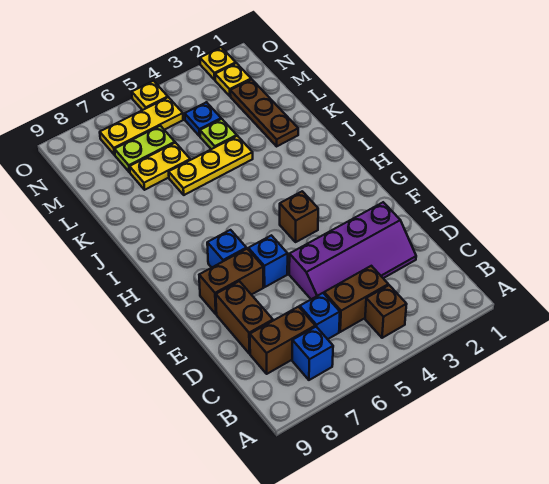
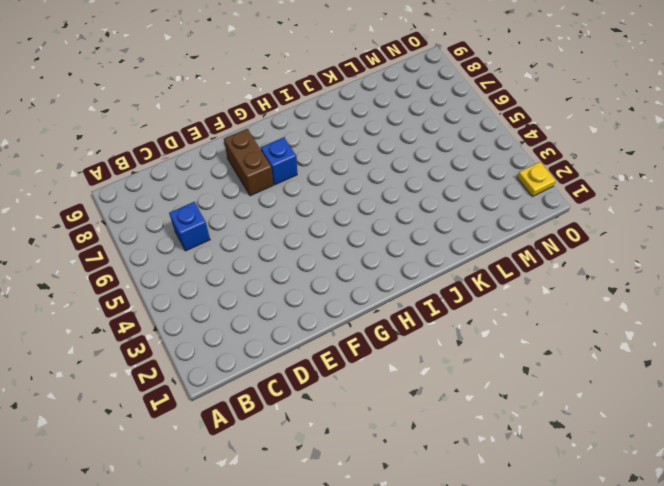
none -> brown brick B4 level 1
none -> blue brick B7 level 1
none -> brown brick C4:C5 level 1

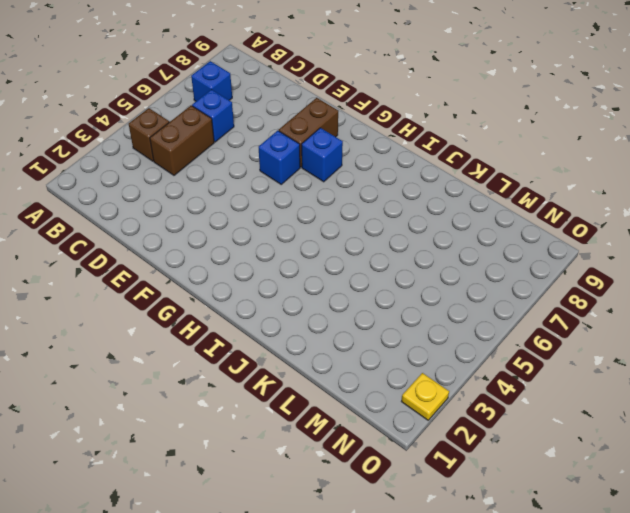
none -> brown brick C7:C8 level 1
none -> purple slope D2:E5 level 1 top E
none -> brown brick D8:E8 level 1

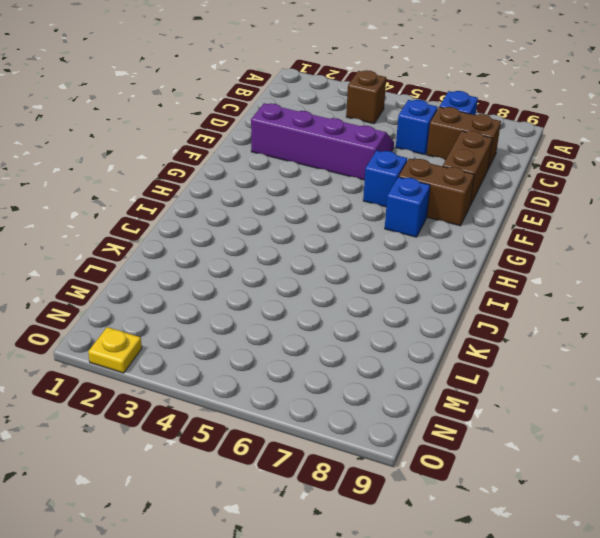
none -> brown brick C4:C5 level 1
none -> brown brick G4 level 1
none -> brown plate K2:M2 level 1

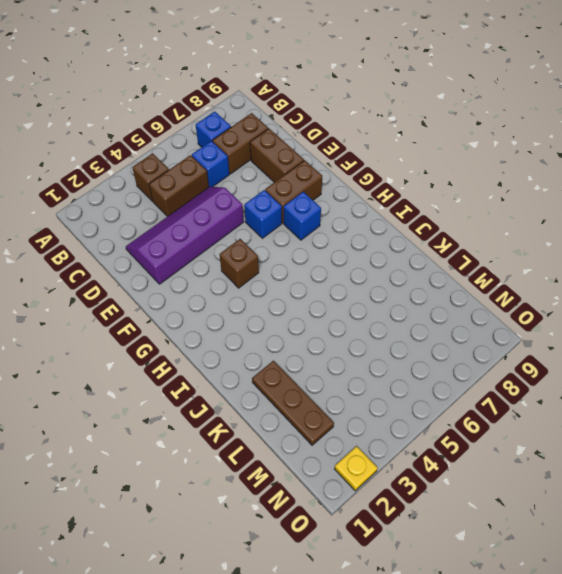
none -> yellow plate K4:K6 level 1
none -> lime plate L4 level 1
none -> yellow plate L6:L7 level 1

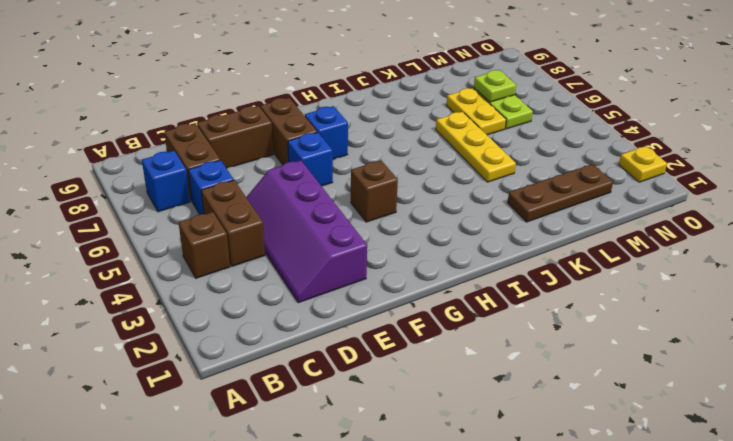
lime plate M7 level 2 -> lime plate L4 level 1
none -> blue plate M4 level 1
none -> yellow plate N2 level 1
none -> yellow plate N5:N7 level 1

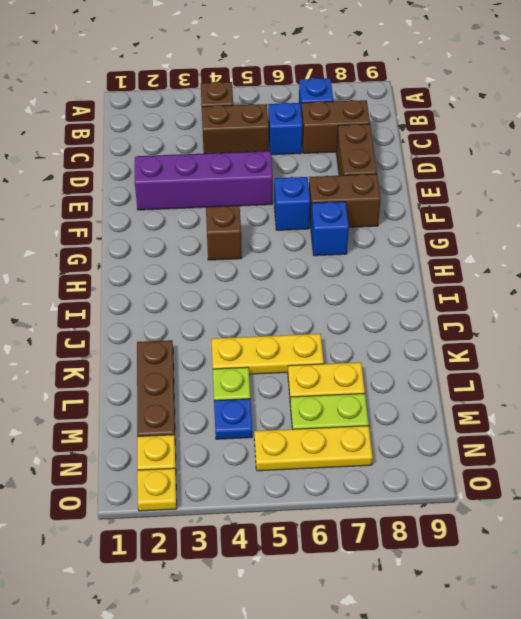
none -> yellow plate O5 level 1

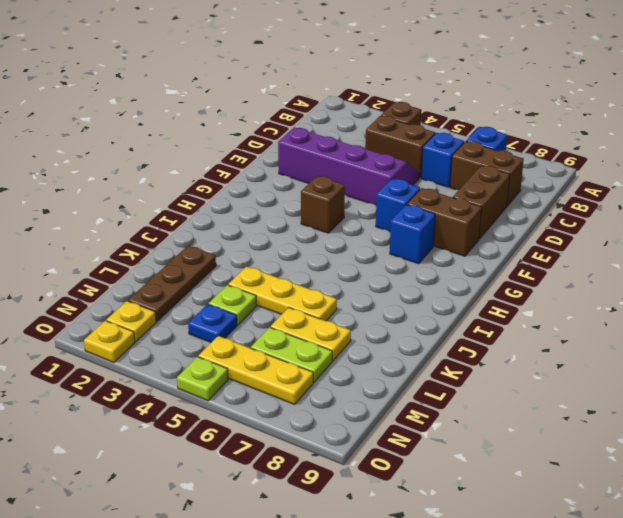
lime plate O5 level 1 -> yellow plate O5 level 1

